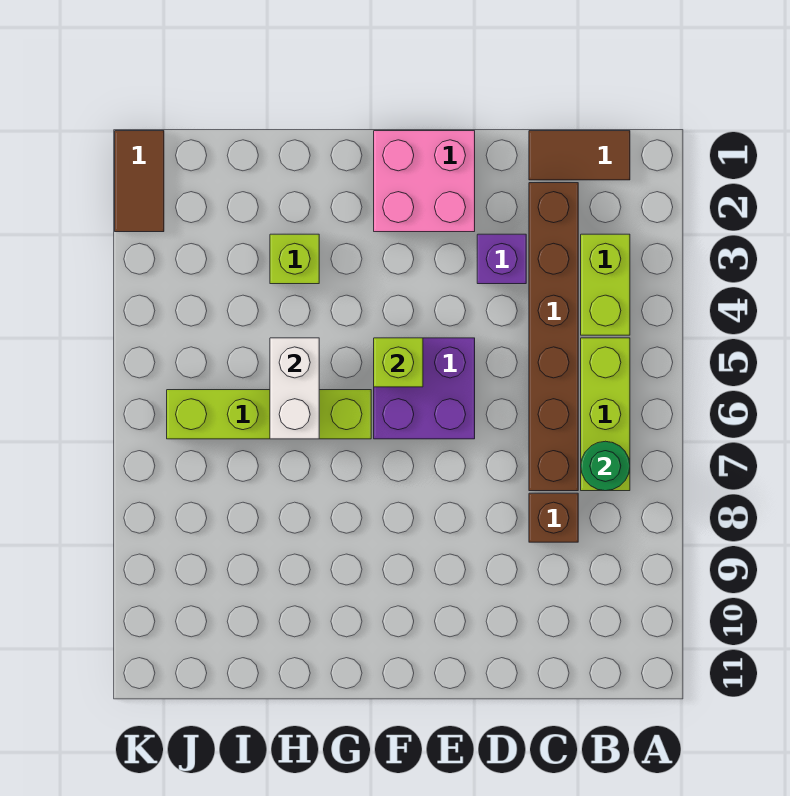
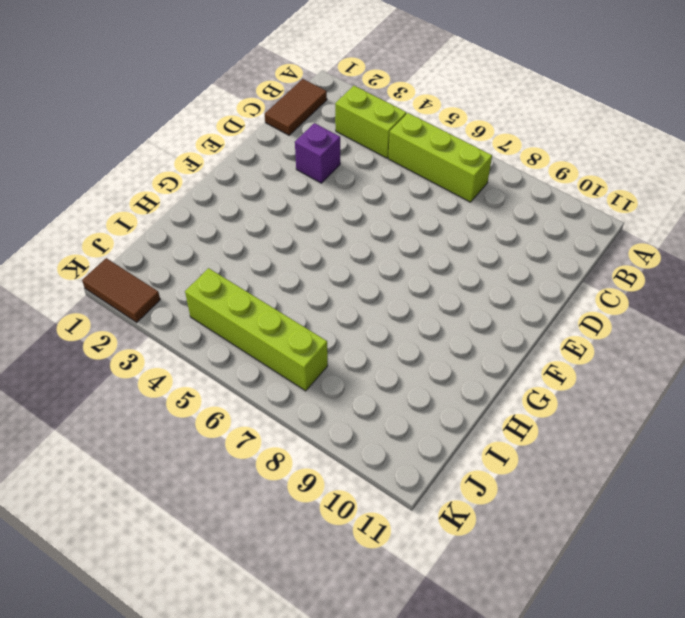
lime brick J4:J7 level 1 -> lime brick G6:J6 level 1
none -> brown brick C2:C7 level 1
none -> brown brick C8 level 1
none -> pink brick E1:F2 level 1

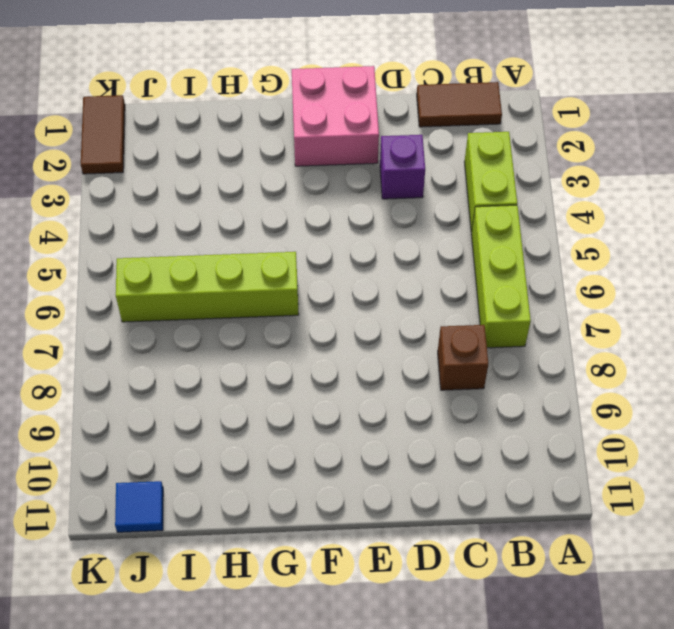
blue tile J11 level 1 -> none
none -> brown brick C2:C7 level 1
none -> purple brick E5:F6 level 1
none -> lime brick H3 level 1

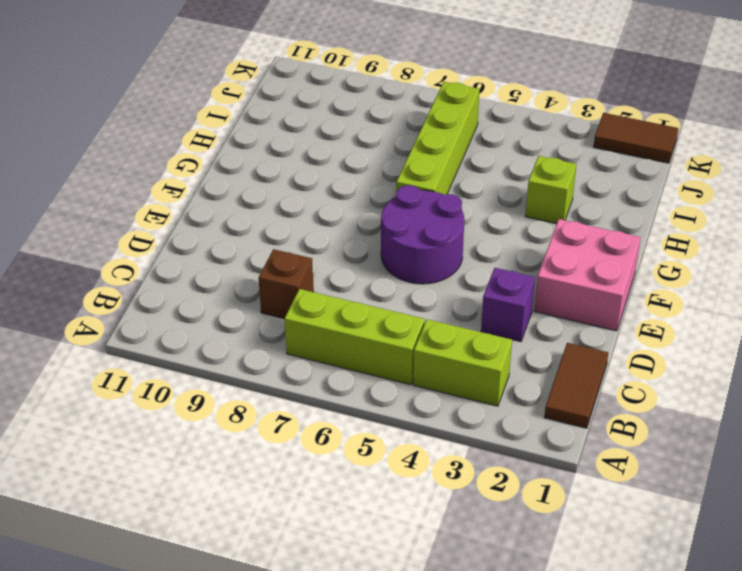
purple round brick E5:F6 level 1 -> purple brick E5:F6 level 1
none -> brown brick C2:C7 level 1
none -> green round brick B7 level 2
none -> lime brick F5 level 2

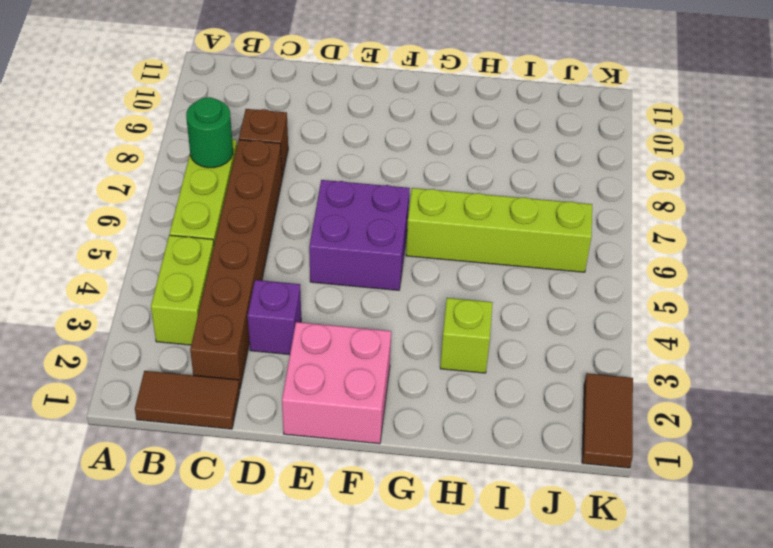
none -> lime brick F5 level 2
none -> white brick H5:H6 level 2

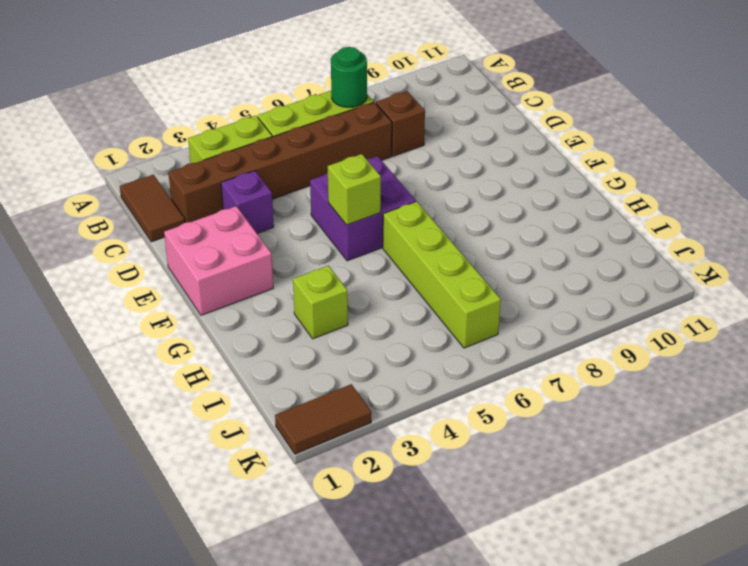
none -> white brick H5:H6 level 2

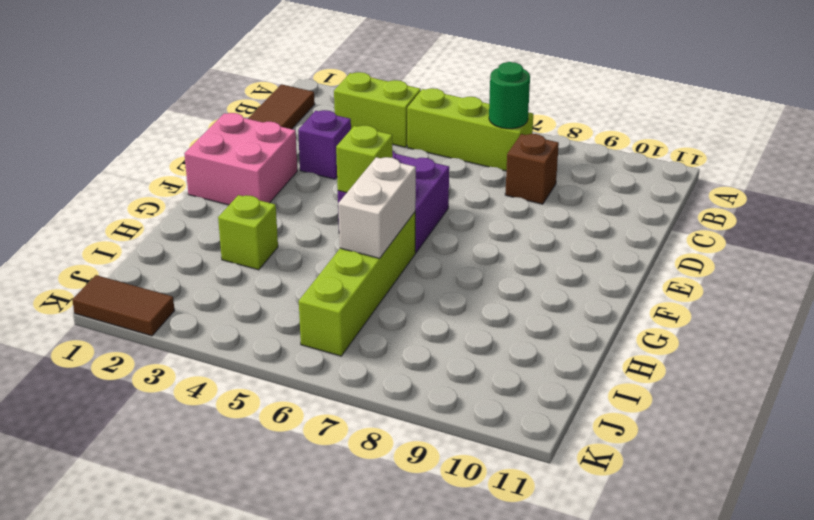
white brick G6:H6 level 2 -> white brick H5:H6 level 2
none -> brown brick C2:C7 level 1

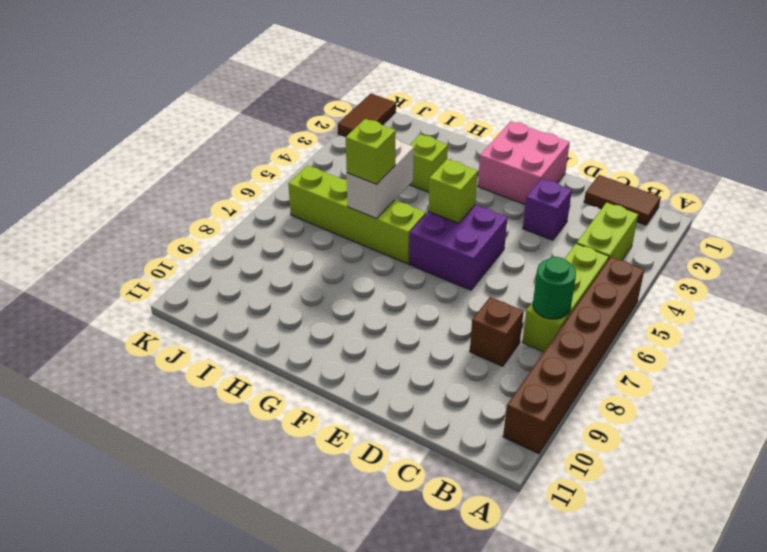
brown brick A5:A10 level 1 -> brown brick C2:C7 level 1
lime brick H6 level 3 -> none

